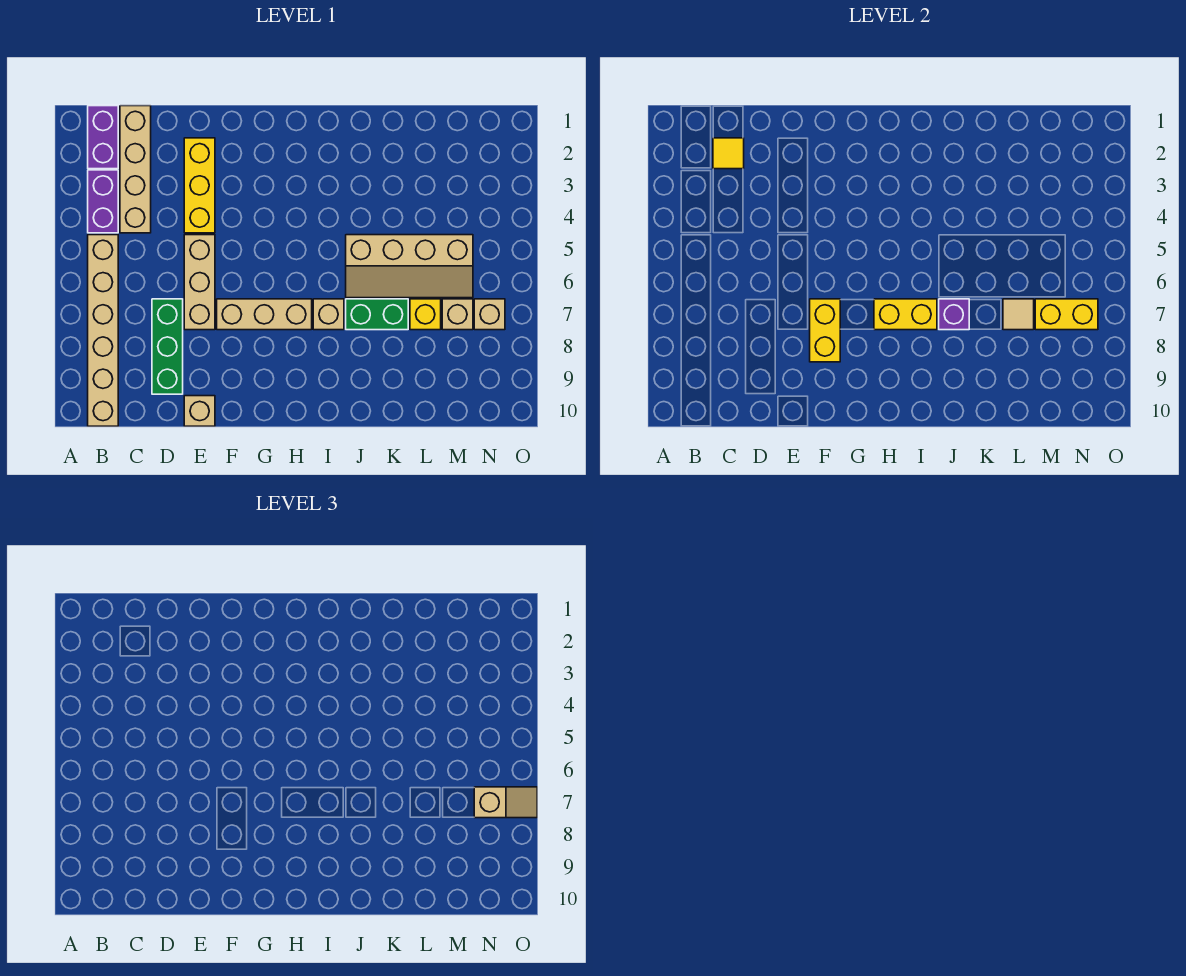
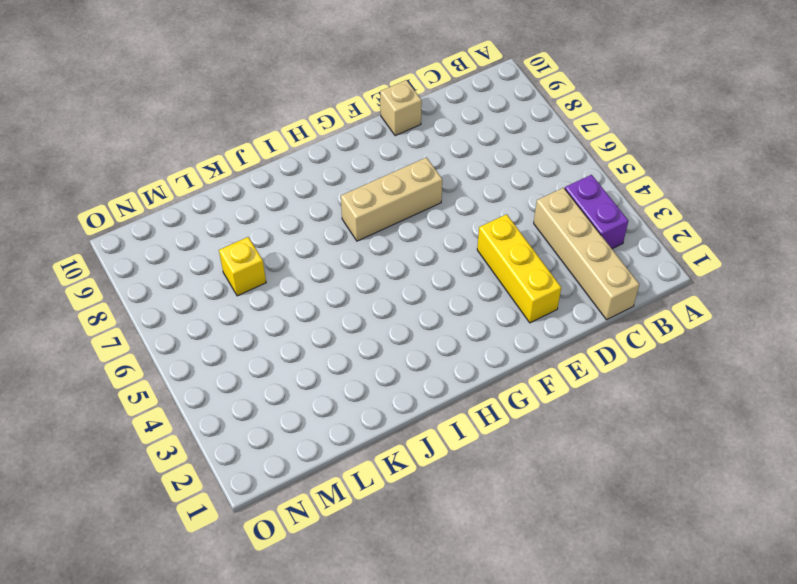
none -> purple brick B1:B2 level 1
none -> tan brick B5:B10 level 1
none -> green brick D7:D9 level 1

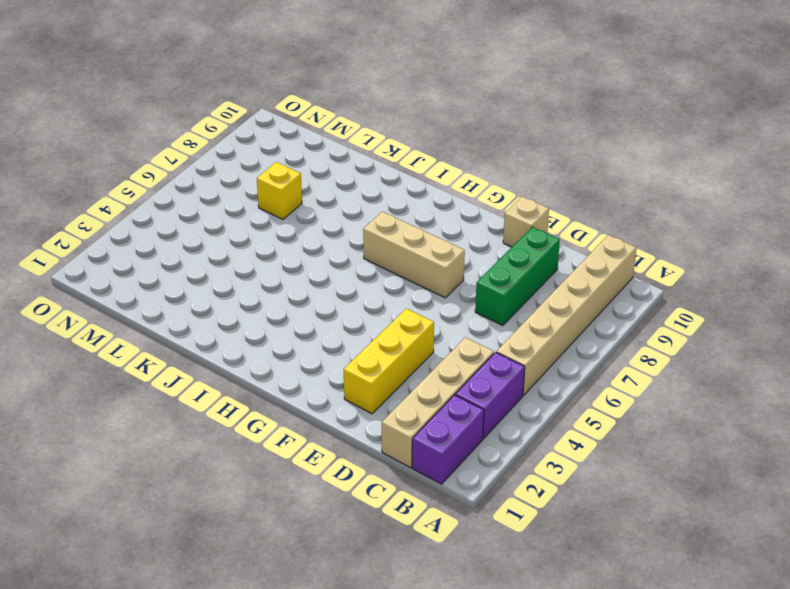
none -> tan brick E5:E7 level 1
none -> tan brick I7 level 1
none -> tan slope J5:M6 level 1 top 5

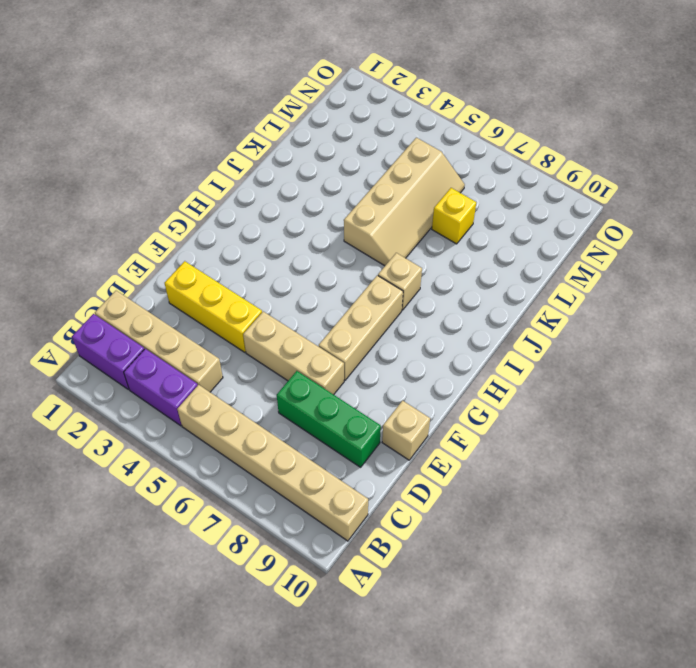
none -> green brick J7:K7 level 1
none -> tan brick M7 level 1
none -> tan brick N7 level 1

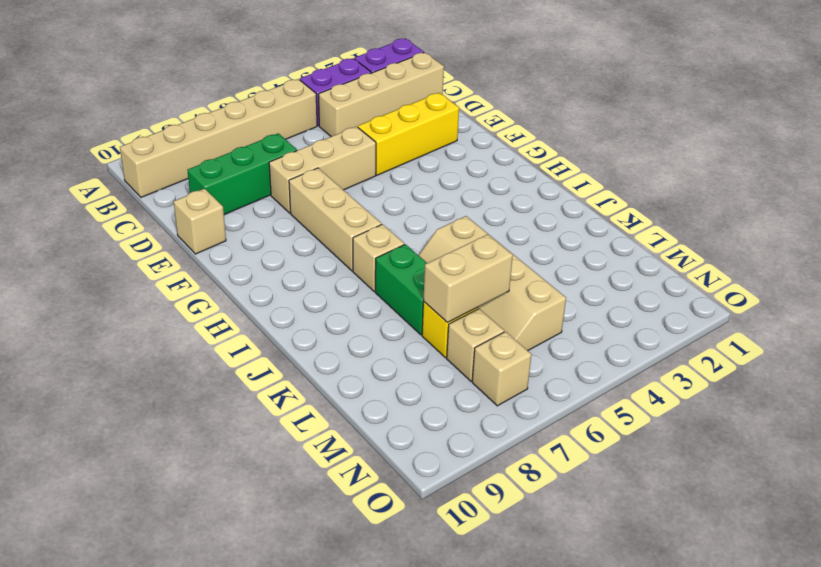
tan brick L6:L7 level 2 -> tan tile L7 level 2
none -> yellow tile C2 level 2
none -> yellow brick F7:F8 level 2
none -> yellow brick H7:I7 level 2

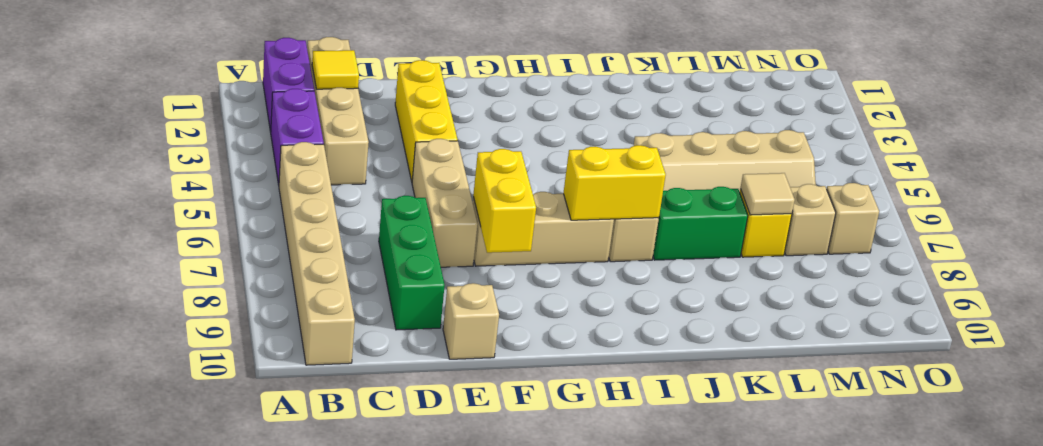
none -> purple brick J7 level 2
none -> yellow brick M7:N7 level 2
none -> tan slope N7:O7 level 3 top N

